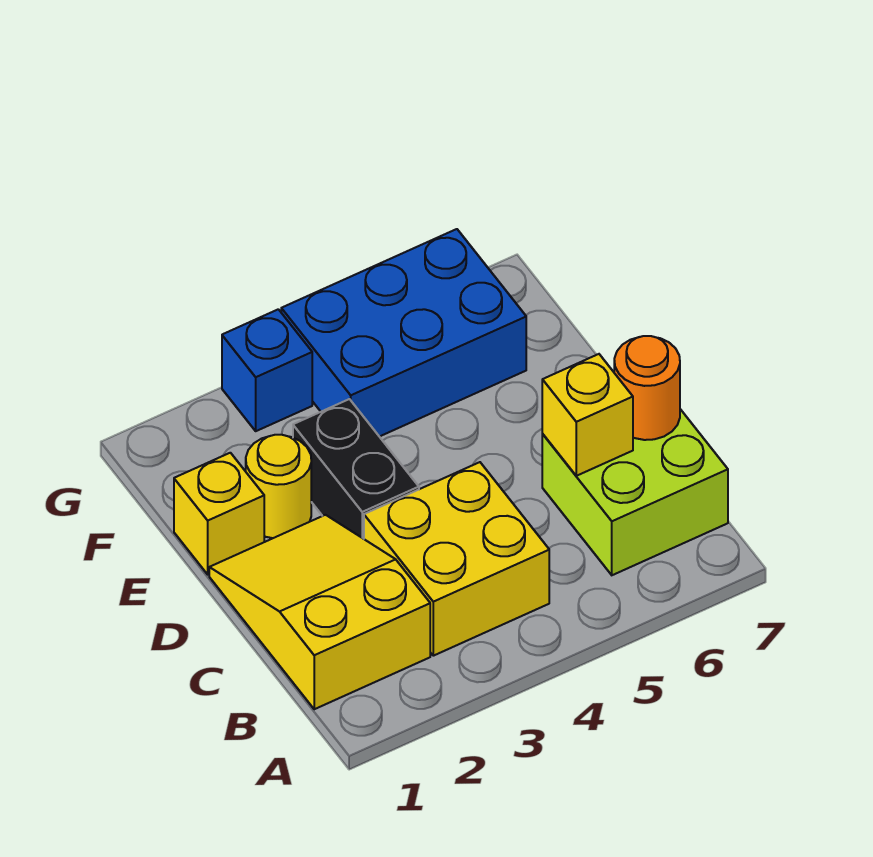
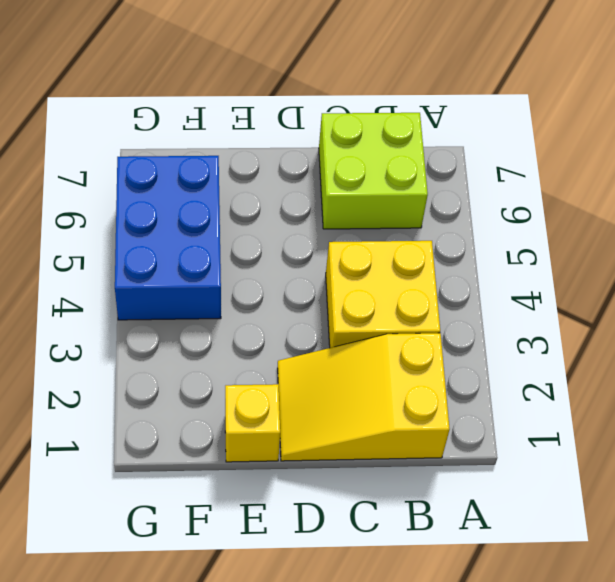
none -> black brick D3:E3 level 1
none -> yellow round brick E2 level 1

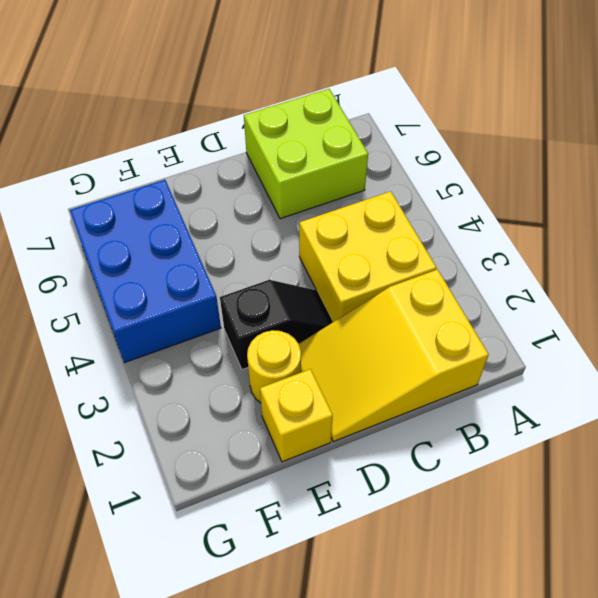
black slope D3:E3 level 1 top E -> black brick D3:E3 level 1
none -> blue brick G3 level 1
none -> yellow brick C6 level 2

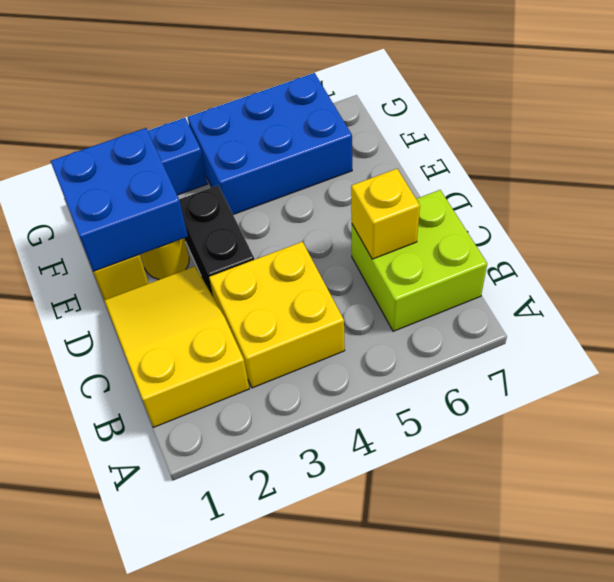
blue brick E1:F2 level 2 -> none
none -> orange round brick C7 level 2

